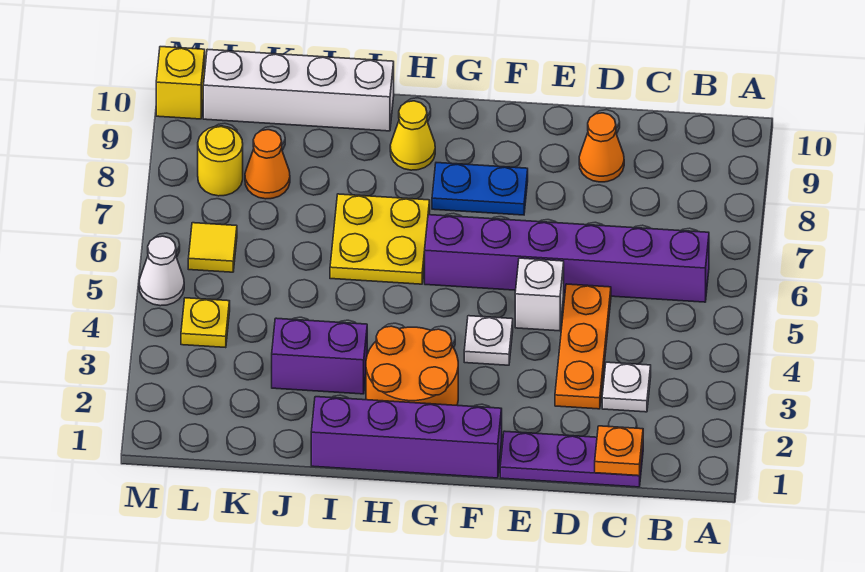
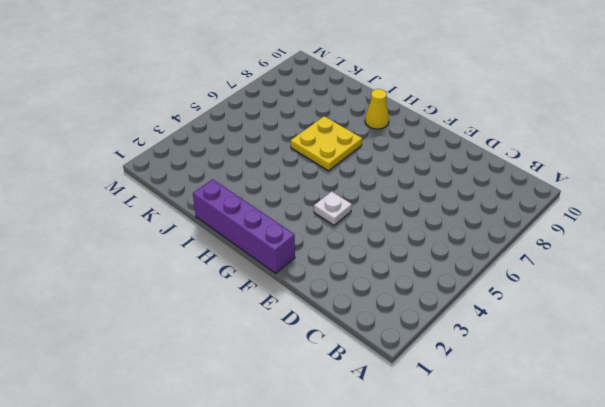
none -> purple brick B6:G6 level 1
none -> purple plate C1:E1 level 1
none -> white plate C3 level 1

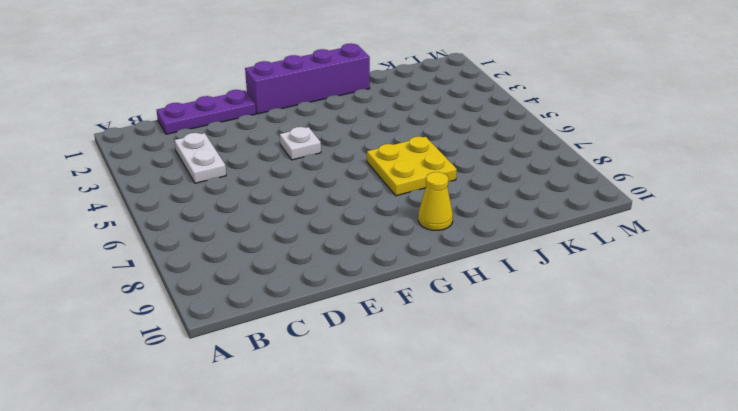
white plate C3:C4 level 1 -> white plate C3 level 1
none -> purple brick B6:G6 level 1
none -> orange plate D3:D5 level 1
none -> orange cone D9 level 1

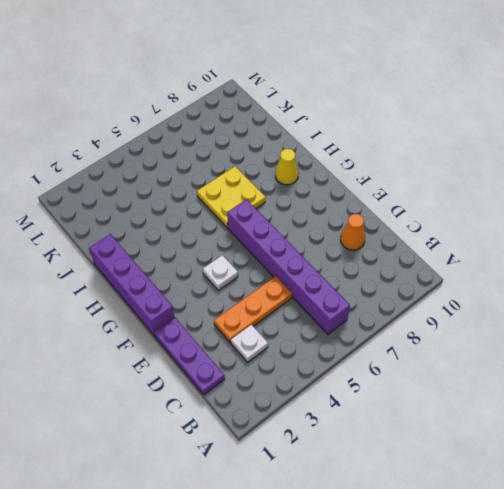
none -> white brick E5 level 1
none -> blue plate F8:G8 level 1
none -> orange round brick G2:H3 level 1

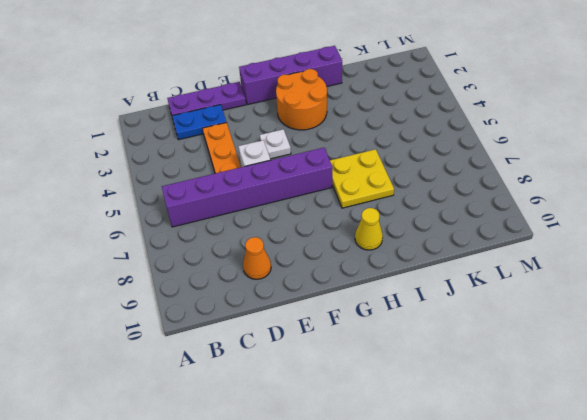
blue plate C2:D2 level 1 -> blue plate F8:G8 level 1
none -> white plate C3 level 1
none -> purple brick I3:J3 level 1
none -> white brick I10:L10 level 1

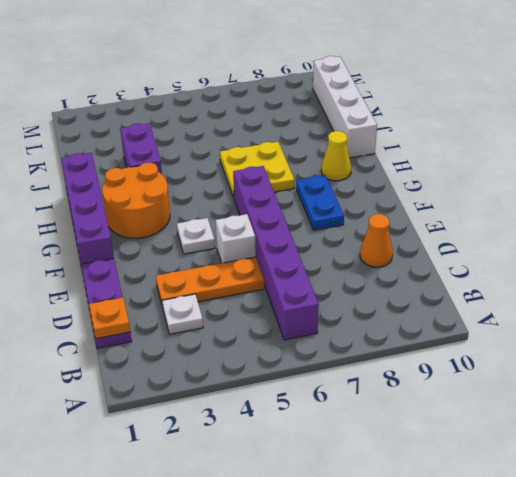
none -> orange cone K8 level 1
none -> yellow plate L4 level 1
none -> yellow tile L6 level 1

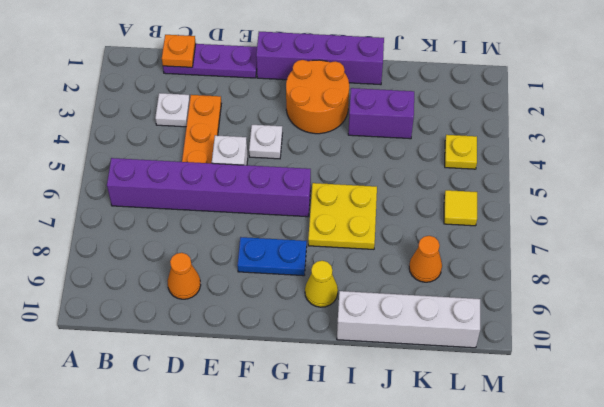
none -> yellow round brick L8 level 1
none -> white cone M5 level 1
none -> yellow brick M10 level 1

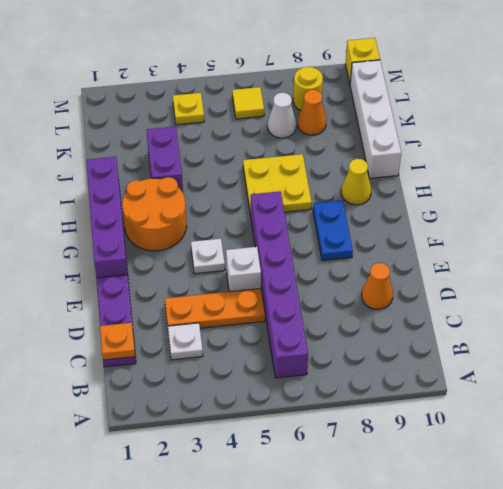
white cone K7 level 1 -> white cone M5 level 1

